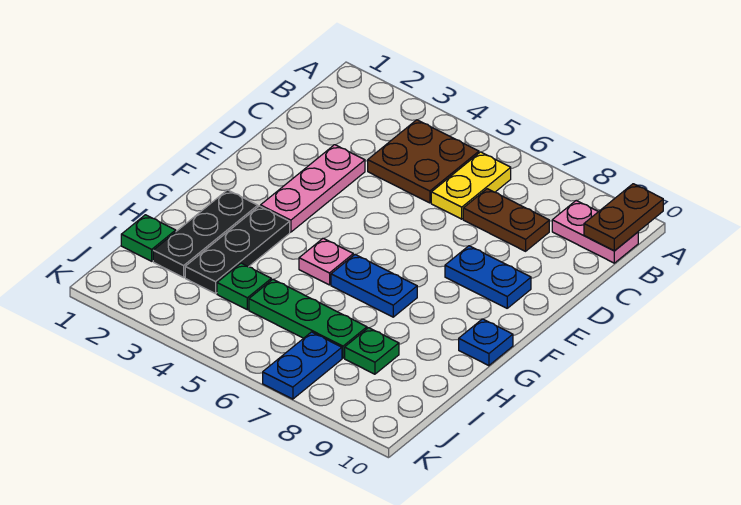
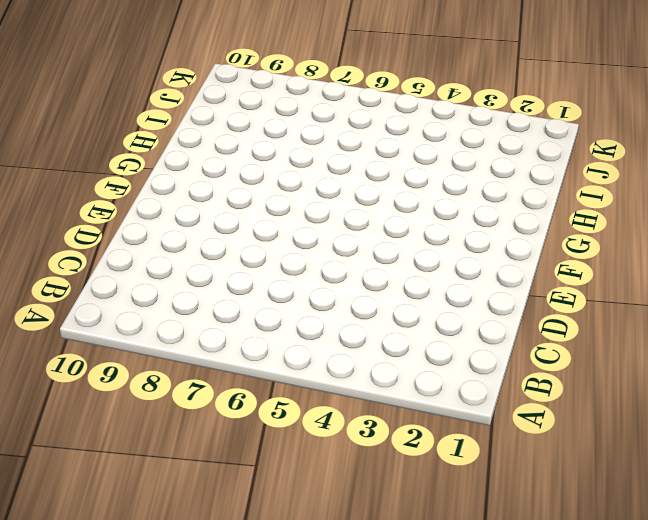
none -> brown plate B4:C5 level 1
none -> yellow plate B6:C6 level 1
none -> pink plate B9:B10 level 1

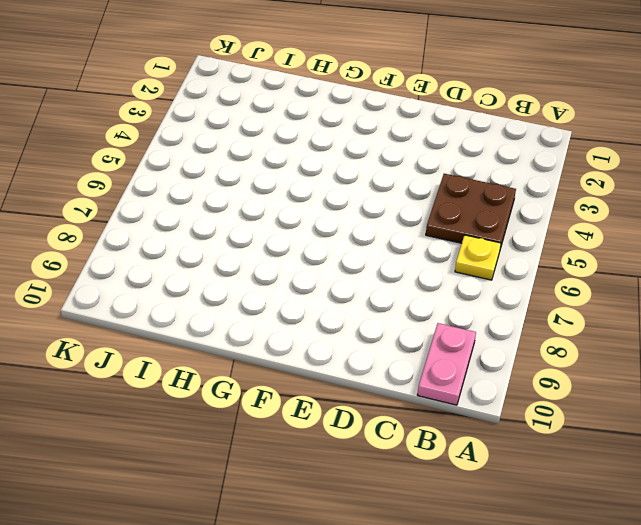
yellow plate B6 level 1 -> yellow plate B6:C6 level 1
none -> brown plate C7:C8 level 1
none -> pink plate D3:F3 level 1
none -> blue plate E8:E9 level 1

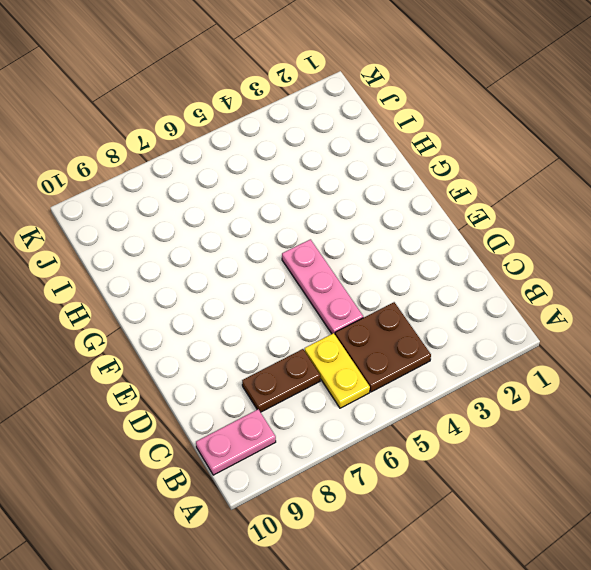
pink plate D5:F5 level 1 -> pink plate D3:F3 level 1
none -> blue plate E8:E9 level 1
none -> black plate G2:I2 level 1
none -> black plate G3:I3 level 1

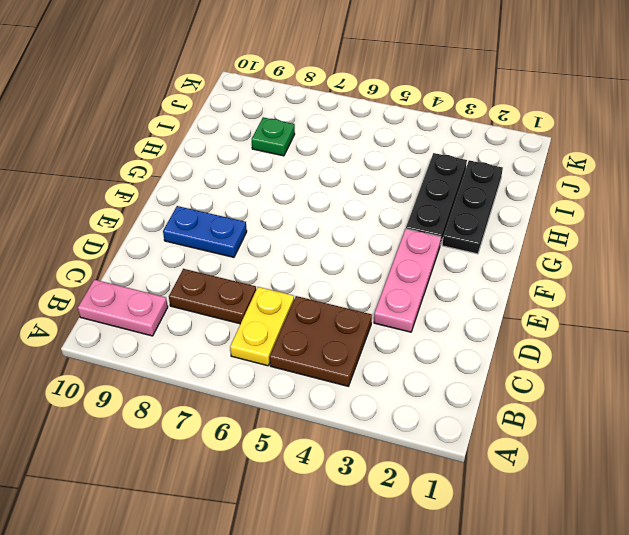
none -> pink plate G5 level 1
none -> blue plate G6:G7 level 1
none -> blue plate G10 level 1

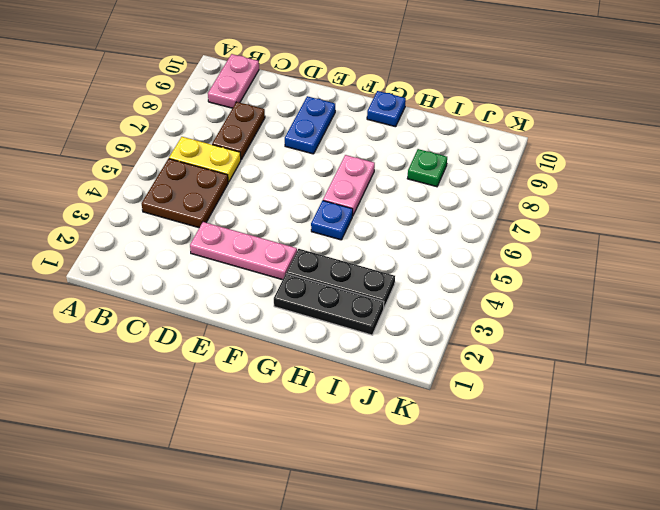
blue plate G5 level 1 -> pink plate G5 level 1
pink plate G6:G7 level 1 -> blue plate G6:G7 level 1
none -> green plate I1 level 1
none -> green plate I4 level 1
none -> green plate I5:I7 level 1

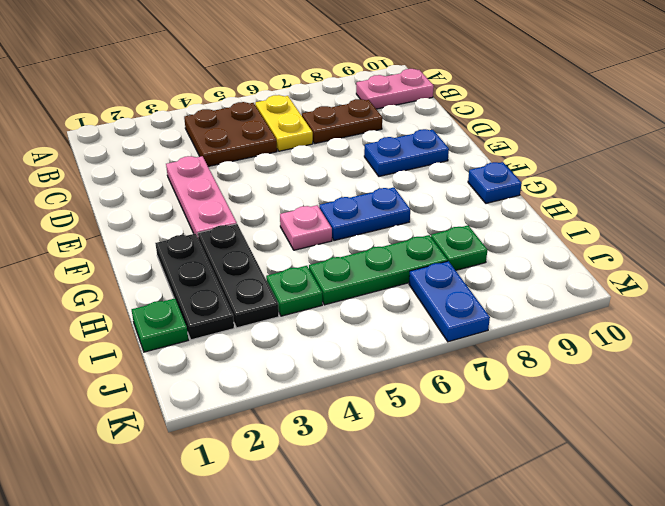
none -> brown plate A10:B10 level 2

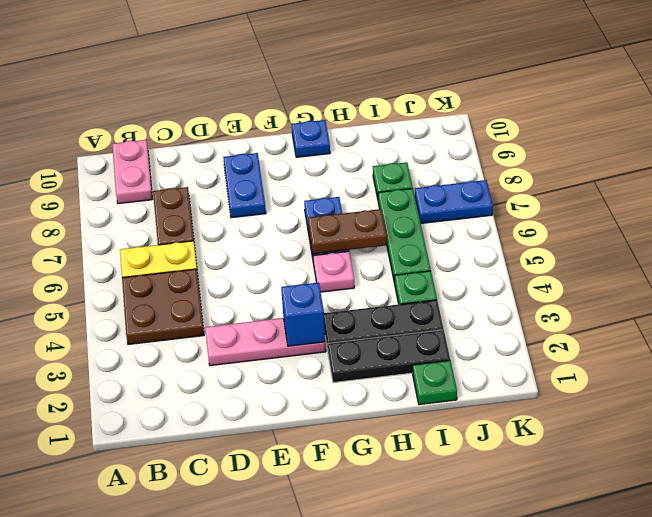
blue brick F3 level 2 -> none
brown plate G6:H6 level 2 -> brown plate A10:B10 level 2

